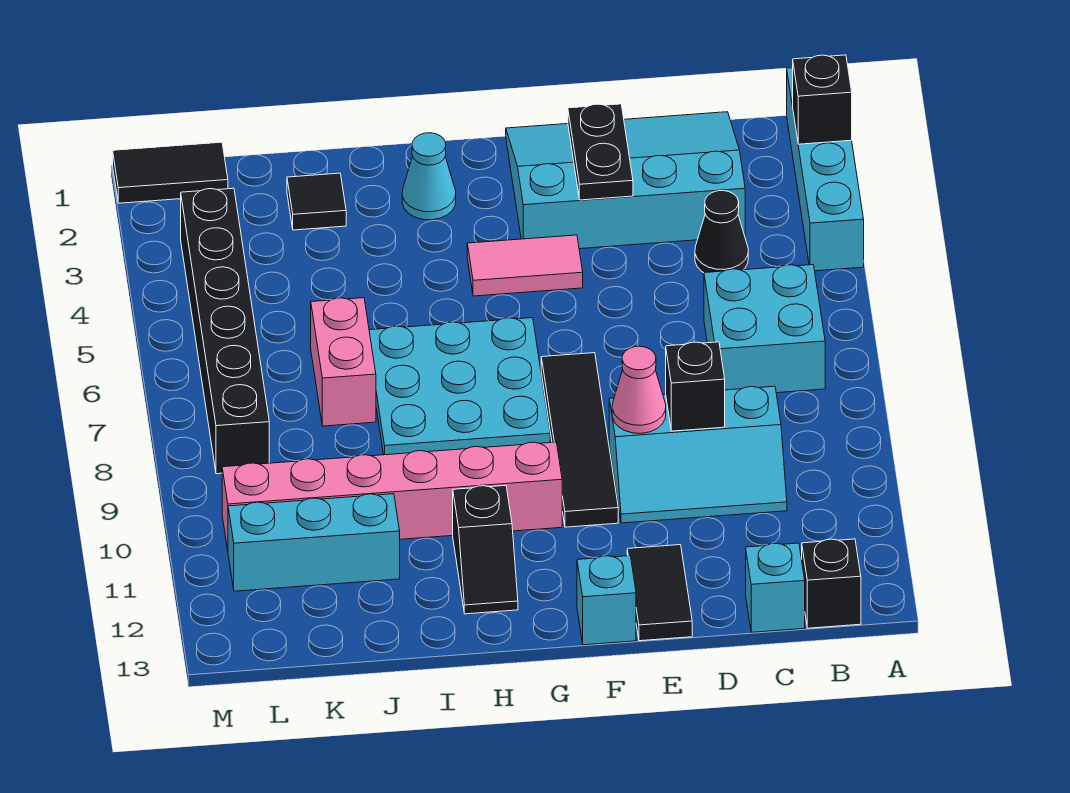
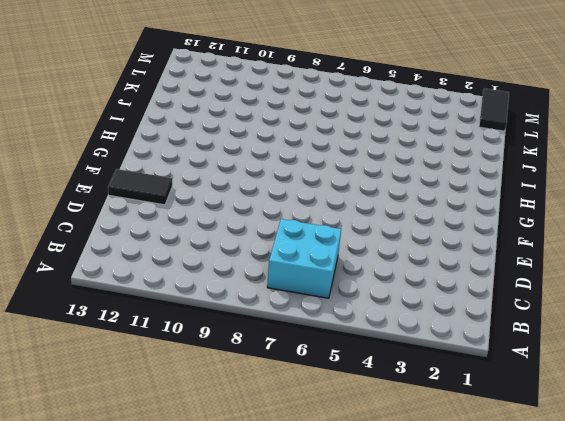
none -> cyan brick A1:A4 level 1
none -> black brick B13 level 1
none -> cyan slope C1:F3 level 1 top 3

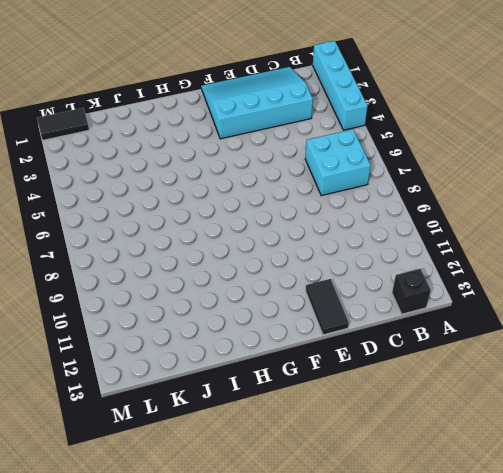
none -> black cone C4 level 1
none -> cyan slope C9:E10 level 1 top 9
none -> cyan brick C13 level 1

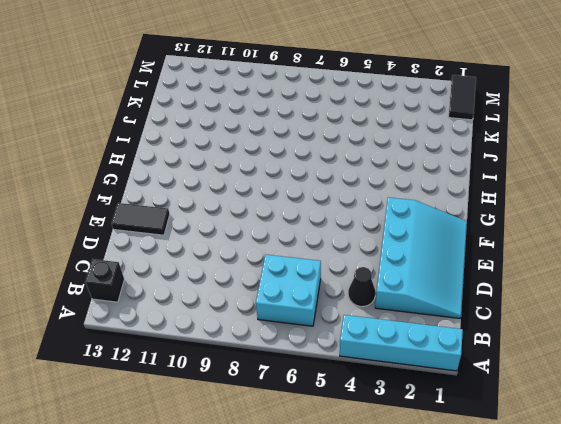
none -> cyan slope C9:E10 level 1 top 9
none -> cyan brick C13 level 1
none -> pink tile F4:G4 level 1

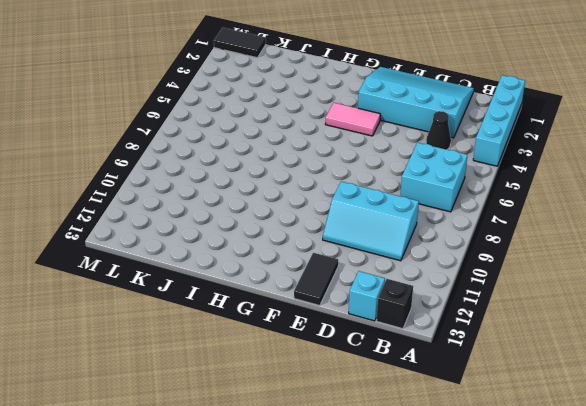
none -> black tile F7:F10 level 1
none -> cyan brick F13 level 1
none -> cyan plate G6:I8 level 1

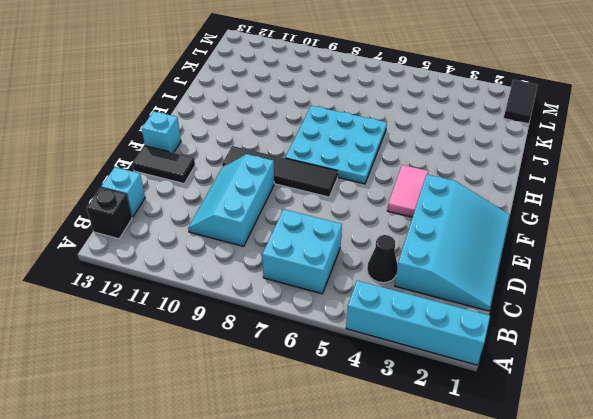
none -> pink brick G10:L10 level 1
none -> cyan cone H2 level 1
none -> black slope H11:H12 level 1 top 11

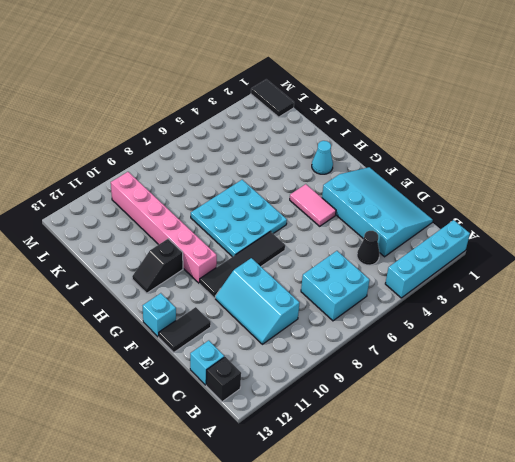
none -> black tile J2 level 1
none -> pink brick J6:J7 level 1
none -> cyan brick J11:L11 level 1

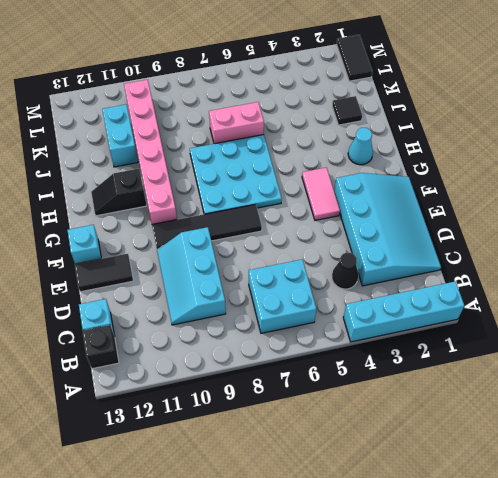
cyan brick J11:K11 level 1 -> cyan brick J11:L11 level 1
none -> black brick L3:L8 level 1
none -> black brick A2 level 2
none -> black brick D9 level 2

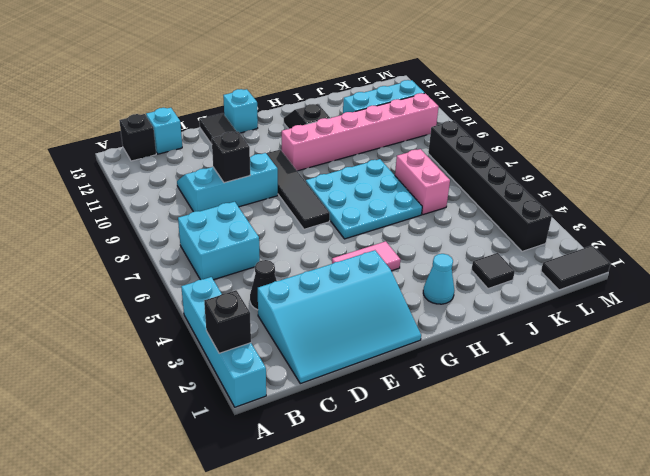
none -> black plate E2:E3 level 2
none -> pink cone E9 level 2

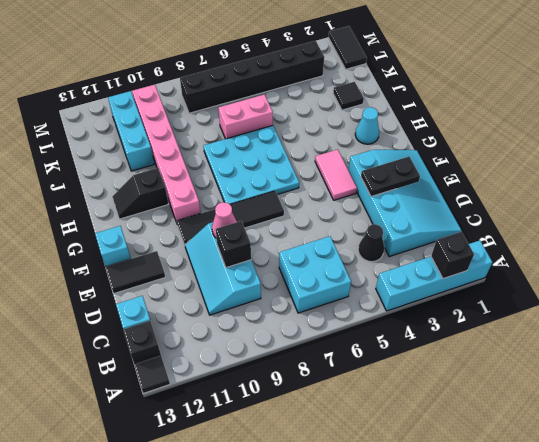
black tile A13 level 1 -> none

